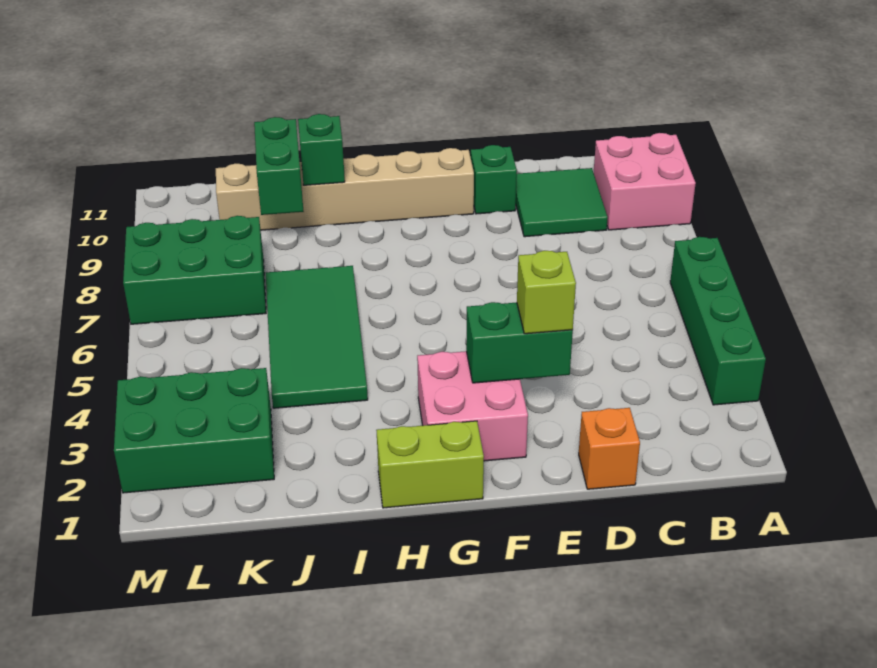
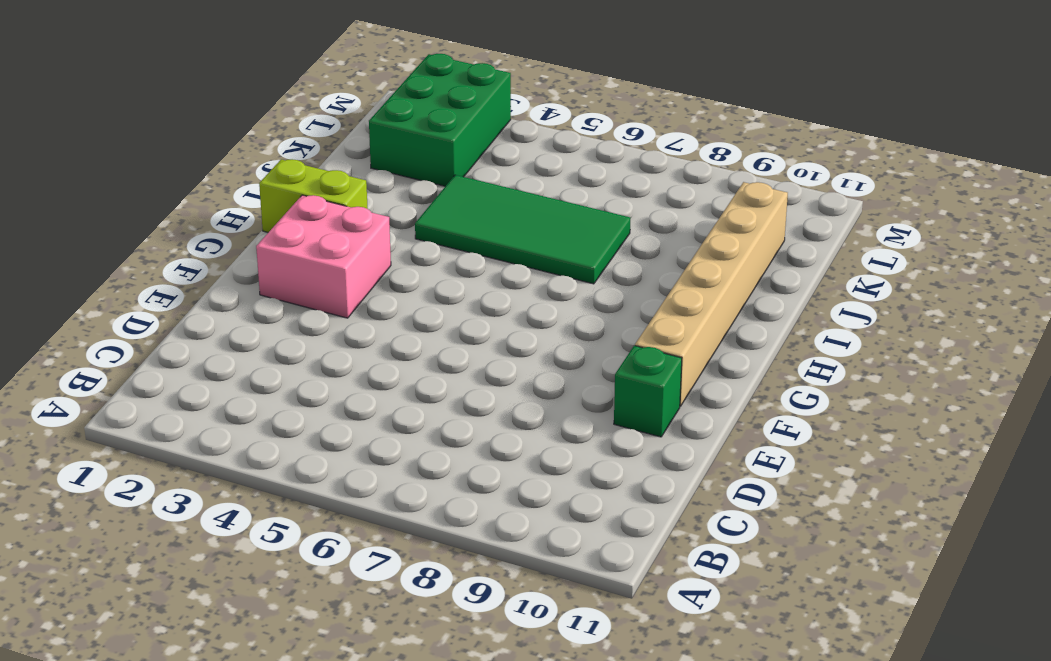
lime brick H1:H2 level 1 -> lime brick G1:H1 level 1
none -> green brick A3:A6 level 1
none -> pink brick A9:B10 level 1
none -> green tile C9:D10 level 1

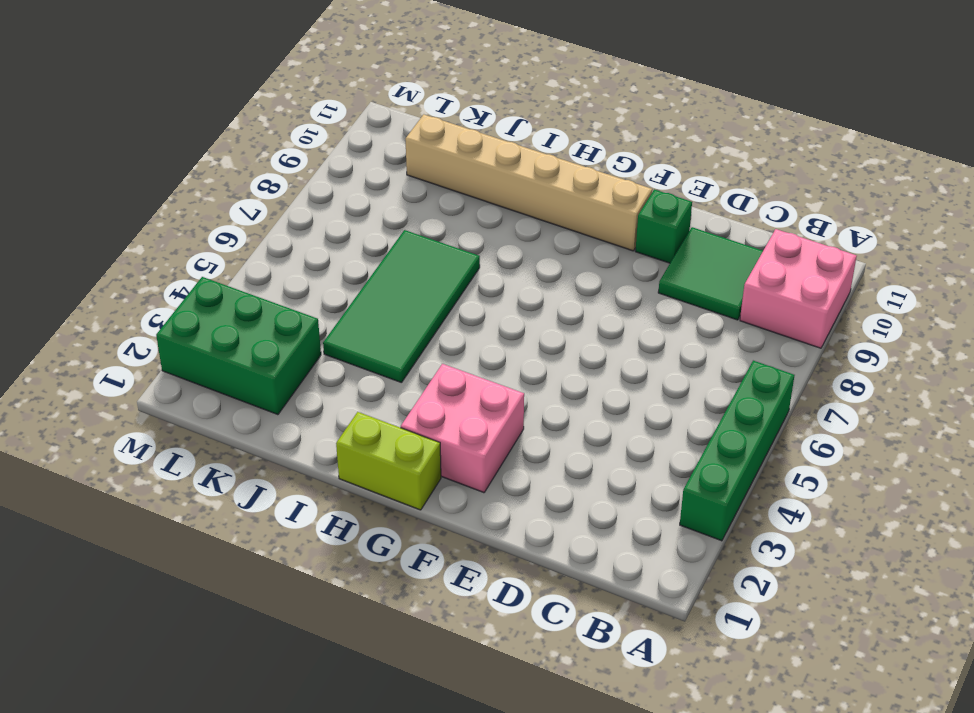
none -> orange brick D1 level 1
none -> green brick K7:M8 level 1
none -> green brick E3:F3 level 2

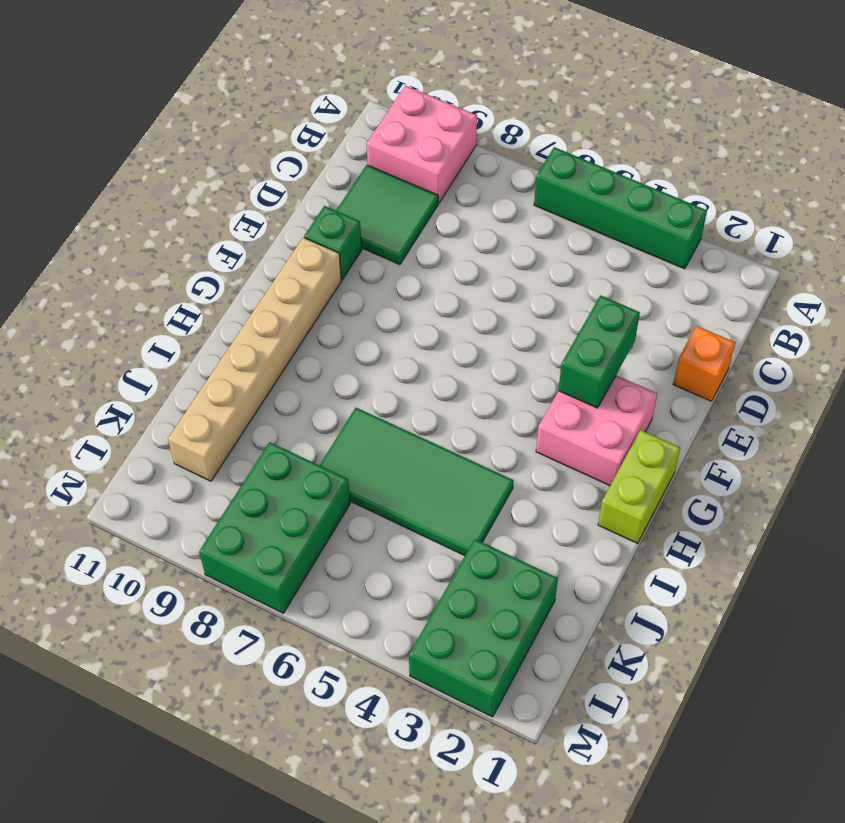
none -> green brick I10 level 2
none -> green brick J9:J10 level 2
none -> lime brick E3 level 3

